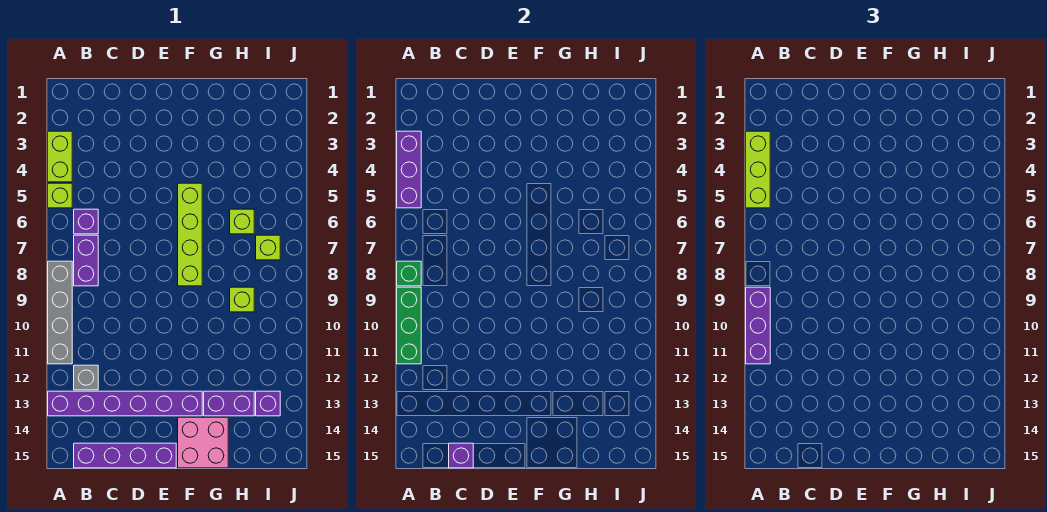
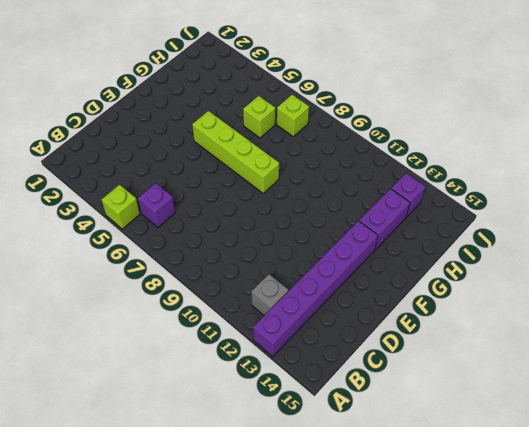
none -> lime brick A3:A4 level 1
none -> grey brick A8:A11 level 1
none -> purple brick B7:B8 level 1

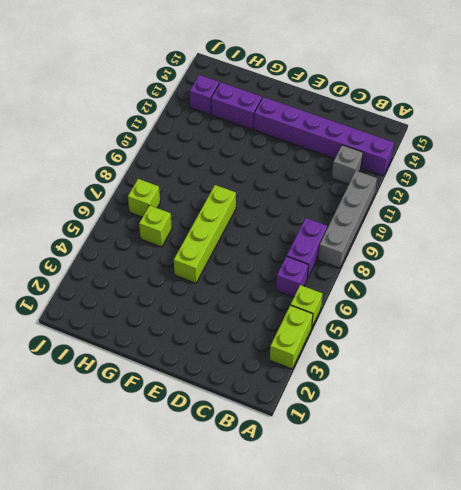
none -> purple brick B15:E15 level 1
none -> pink brick F14:G15 level 1
none -> lime brick H9 level 1

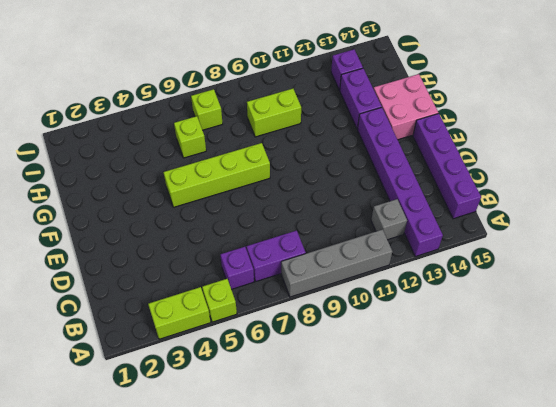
lime brick H9:H10 level 1 -> lime brick H9 level 1
none -> purple brick A3:A5 level 2
none -> green brick A8 level 2
none -> green brick A9:A11 level 2

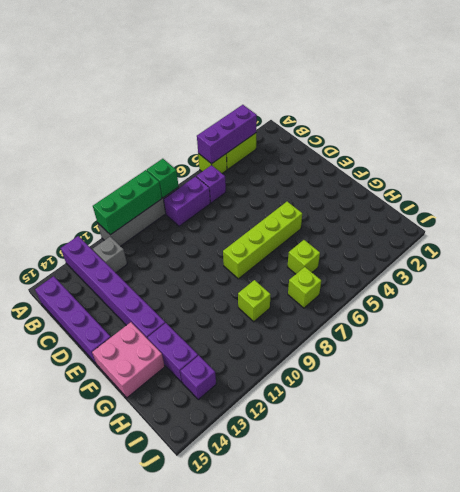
none -> purple brick C15 level 2
none -> lime brick A3:A5 level 3
none -> purple brick A9:A11 level 3

